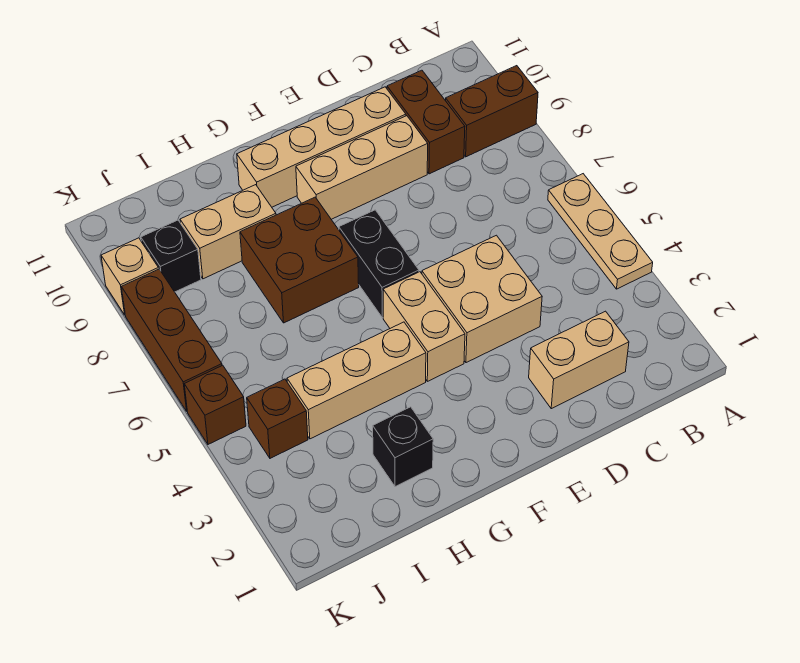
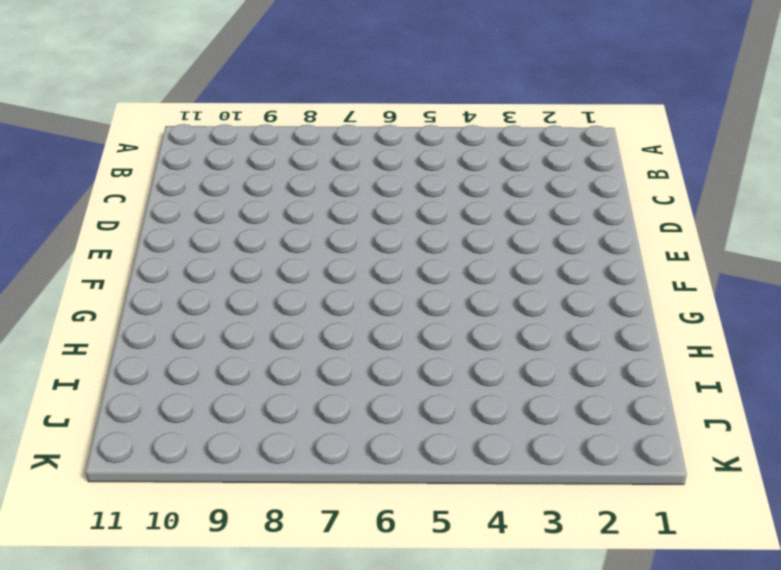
none -> tan plate A4:A6 level 1
none -> brown brick A9:B9 level 1
none -> tan brick C2:D2 level 1

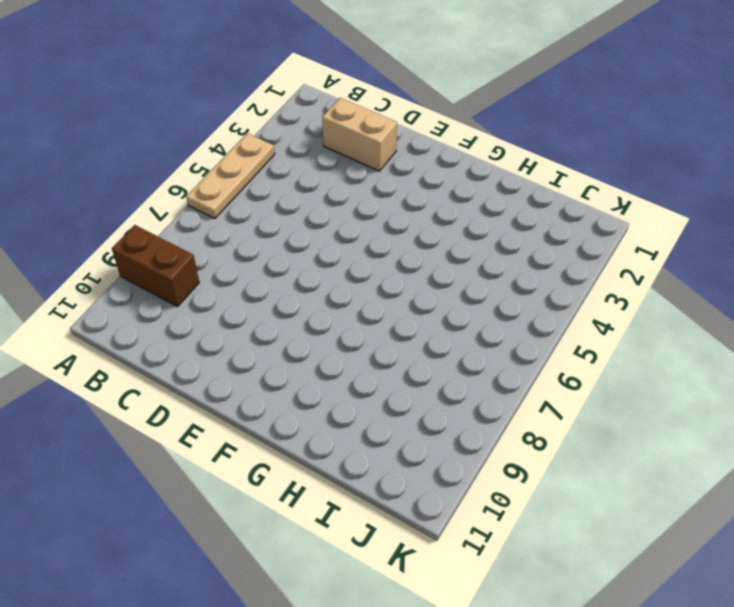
none -> brown brick C9:C10 level 1
none -> tan brick D4:E5 level 1
none -> tan brick D9:F9 level 1

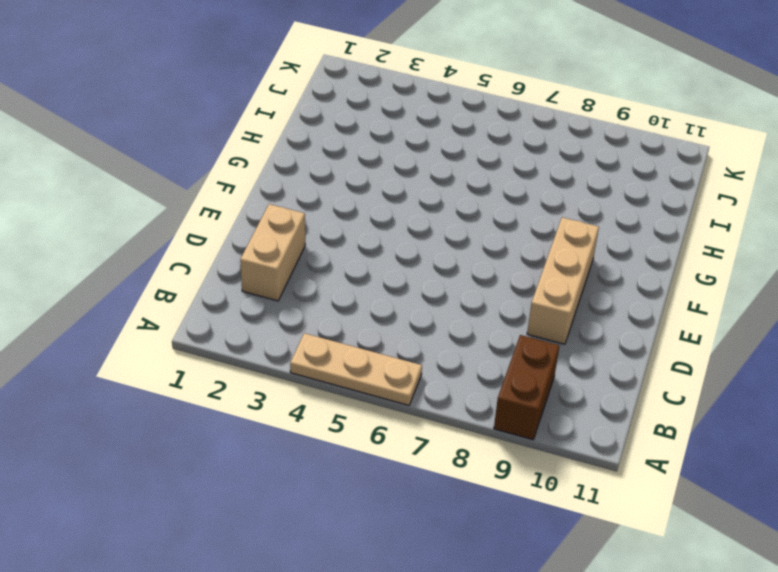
none -> brown brick C9:C10 level 1
none -> tan brick D4:E5 level 1
none -> tan brick D10:G10 level 1

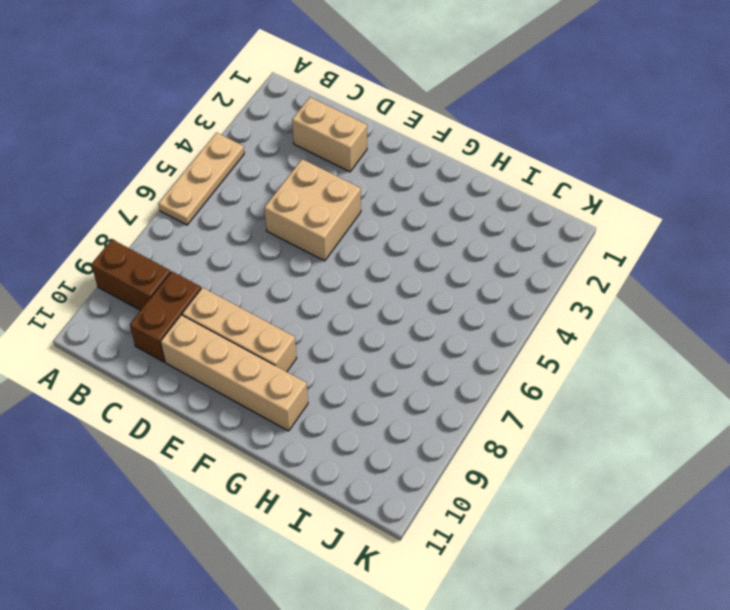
none -> tan brick F4:F5 level 1
none -> black brick F6:F7 level 1
none -> tan brick G4:I4 level 1

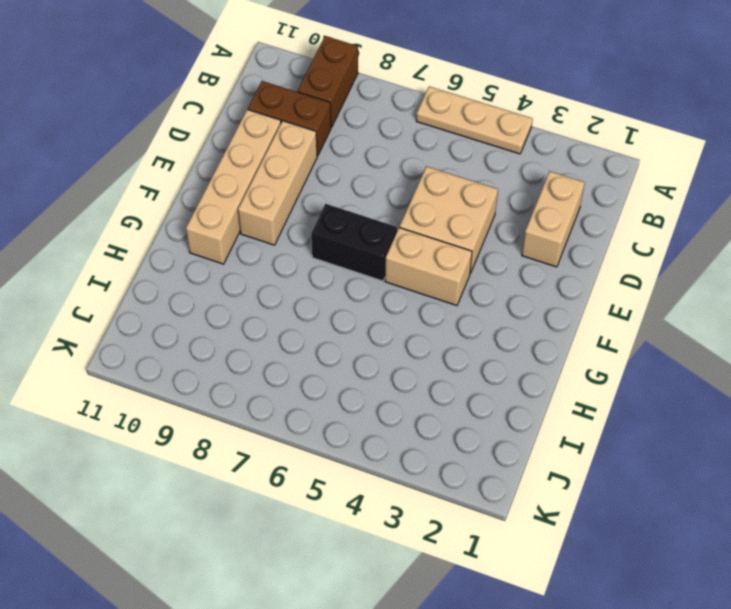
none -> tan brick G4:I4 level 1
none -> brown brick G7:H8 level 1
none -> black brick H2 level 1

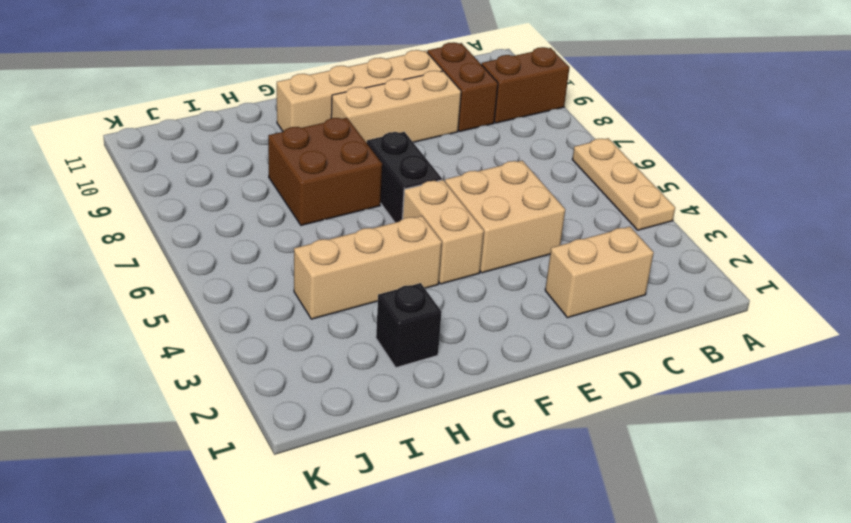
none -> tan brick H9:I9 level 1
none -> brown brick J4 level 1
none -> black brick J9 level 1

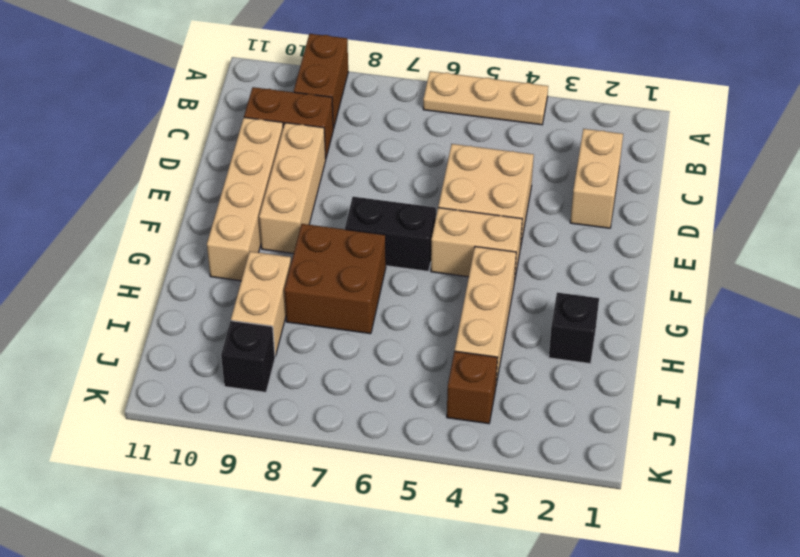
none -> brown brick K5 level 1
none -> brown brick K6:K8 level 1
none -> tan brick K9 level 1

